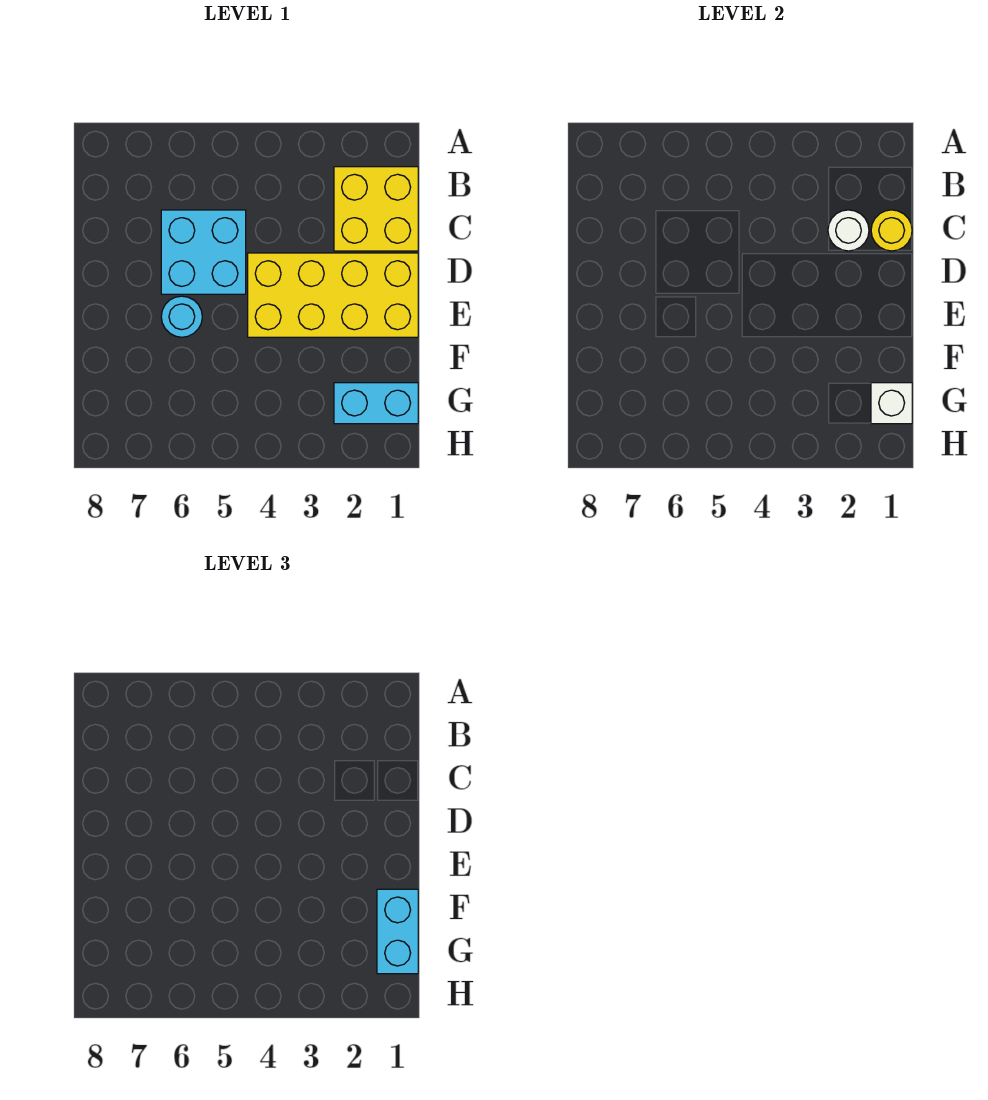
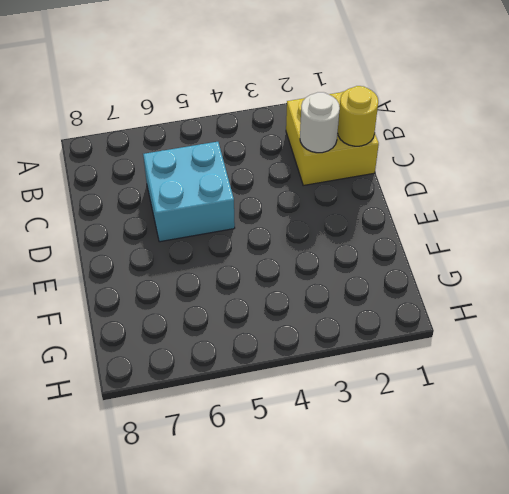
none -> yellow brick D1:E4 level 1
none -> cyan round brick E6 level 1

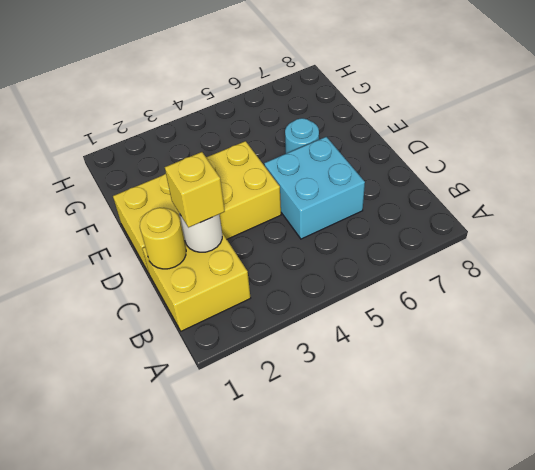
yellow brick C2 level 3 -> none
none -> cyan brick G1:G2 level 1
none -> white brick G1 level 2

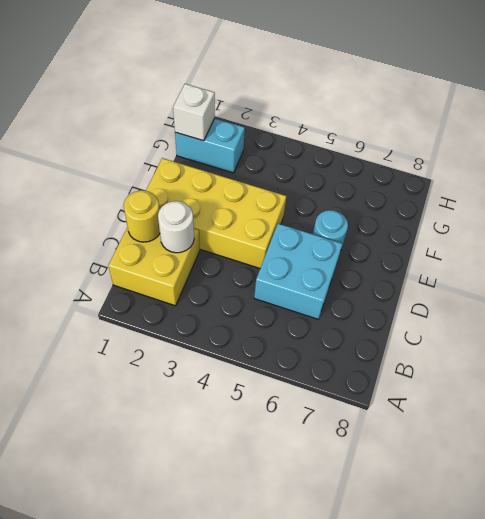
none -> cyan brick F1:G1 level 3

